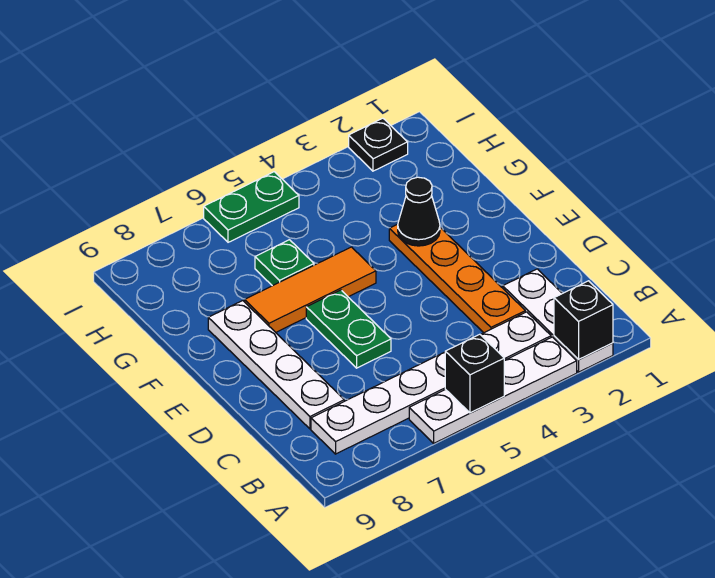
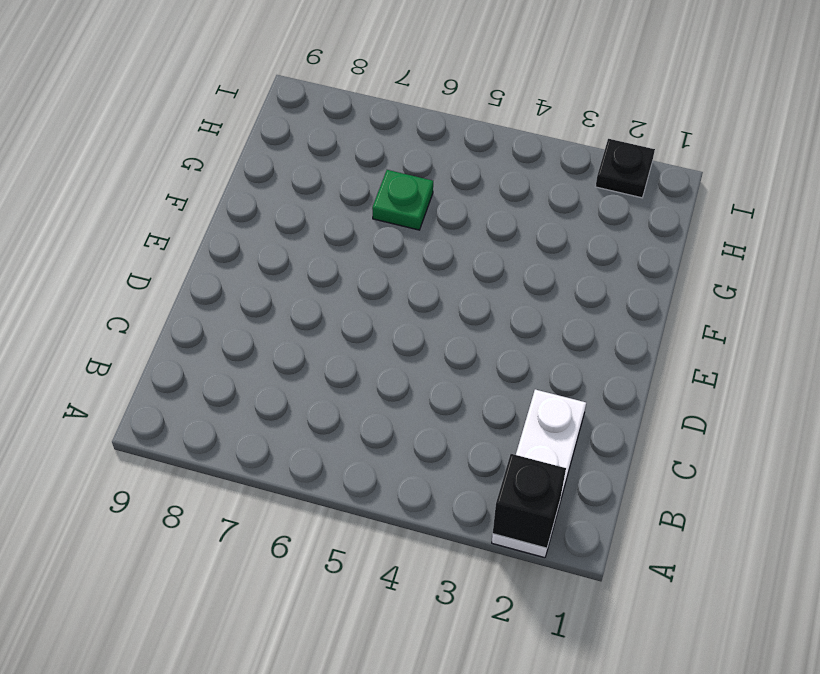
none -> white plate A3:A6 level 1
none -> white plate B3:B8 level 1
none -> orange plate C3:F3 level 1

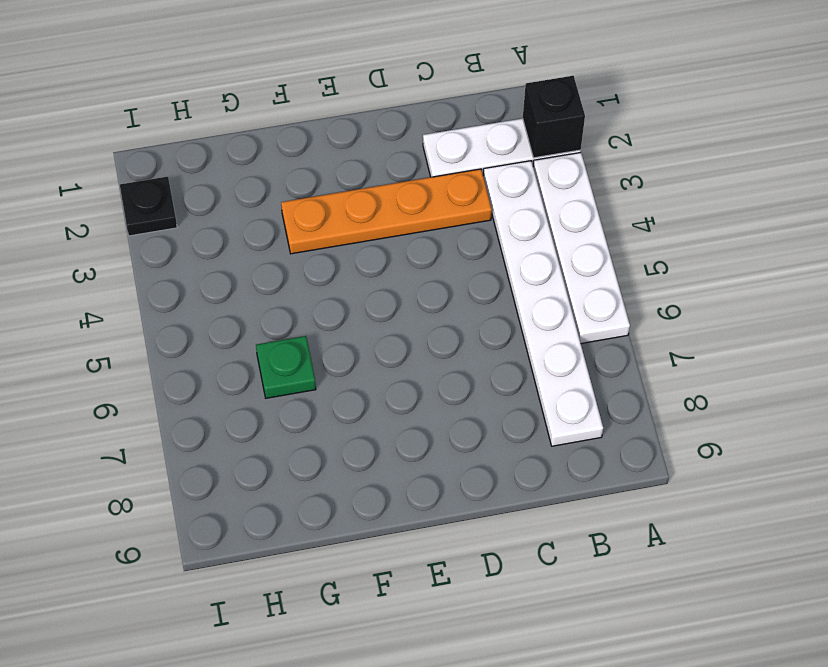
none -> white plate C8:F8 level 1
none -> green plate D6:E6 level 1
none -> orange tile F5:F7 level 1

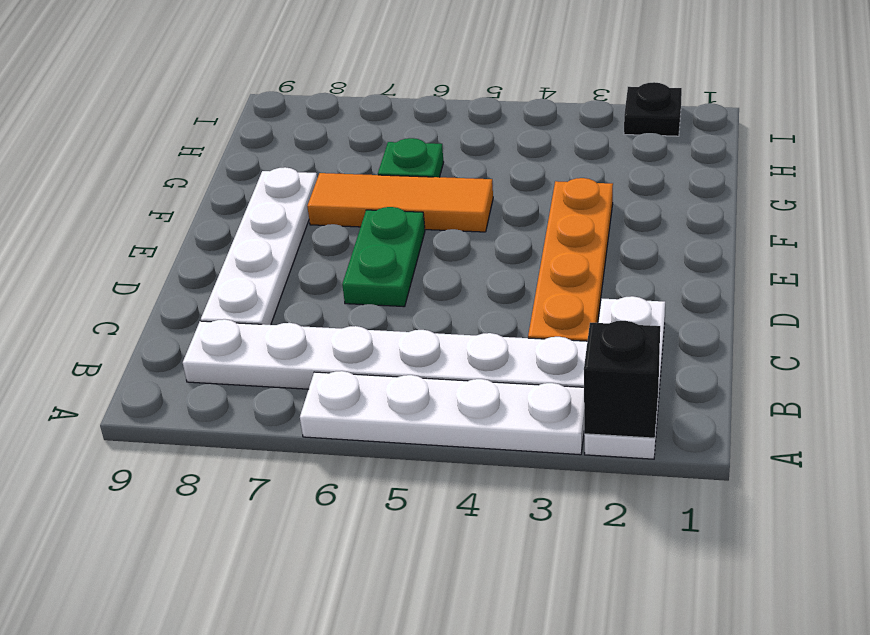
none -> green plate I5:I6 level 1
none -> black brick A5 level 2
none -> black cone F3 level 2

